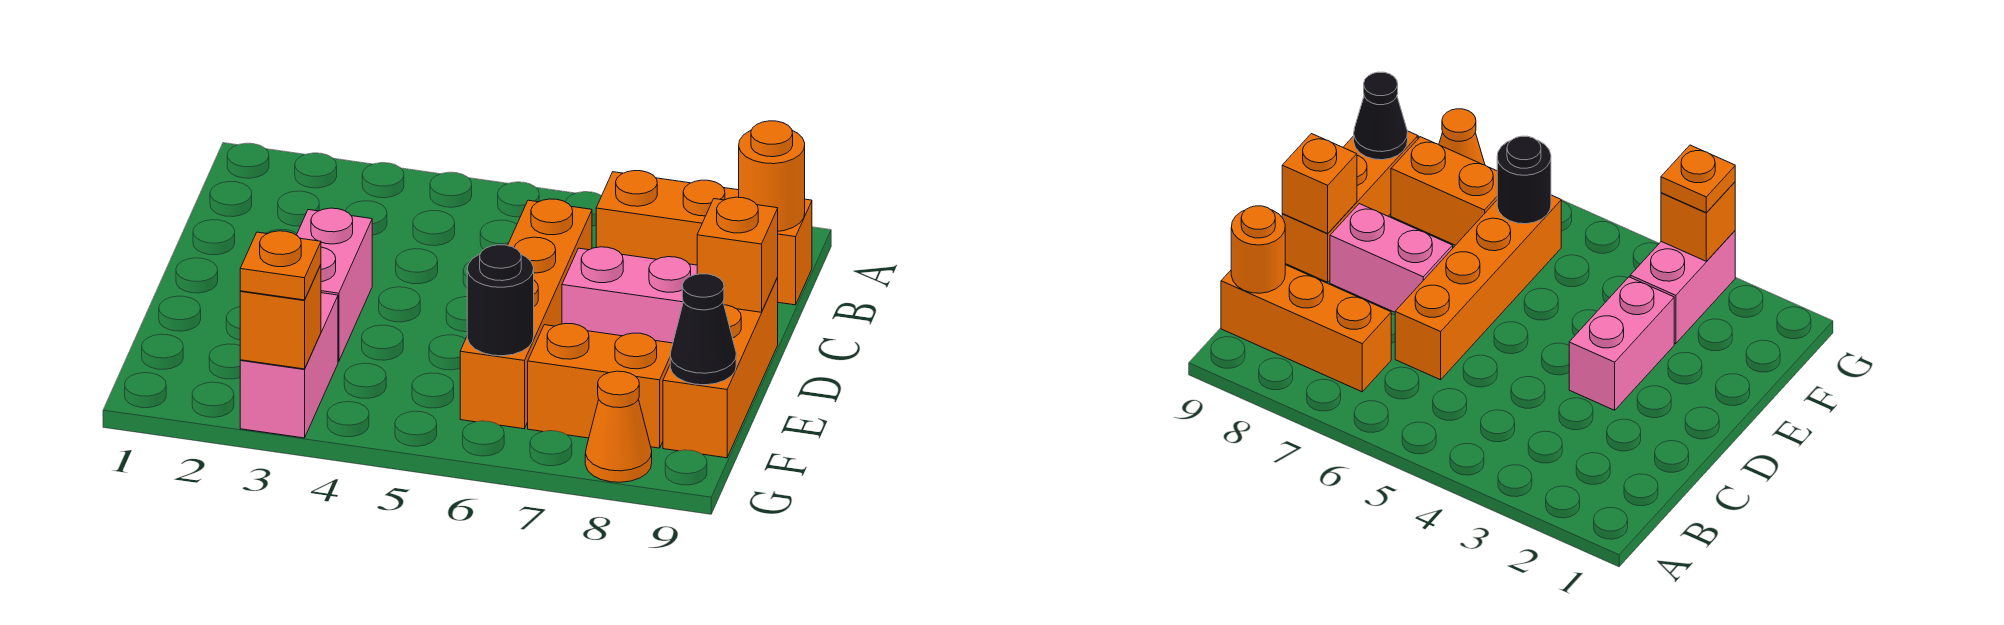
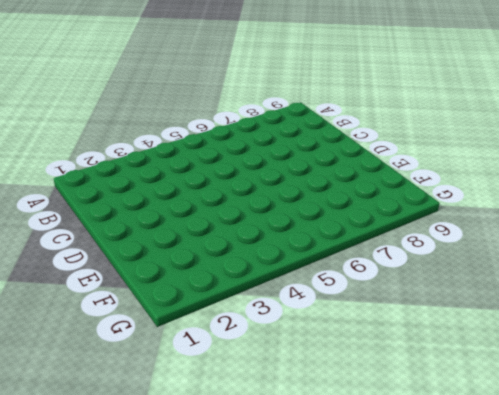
none -> orange brick B7:B9 level 1
none -> orange brick C6:F6 level 1
none -> pink brick D3:E3 level 1

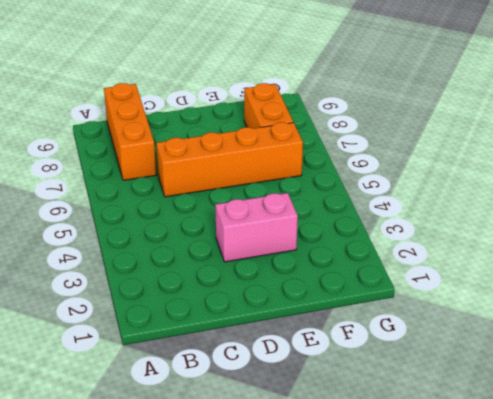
none -> pink brick D7:D8 level 1
none -> orange brick D9:F9 level 1
none -> pink brick F3:G3 level 1

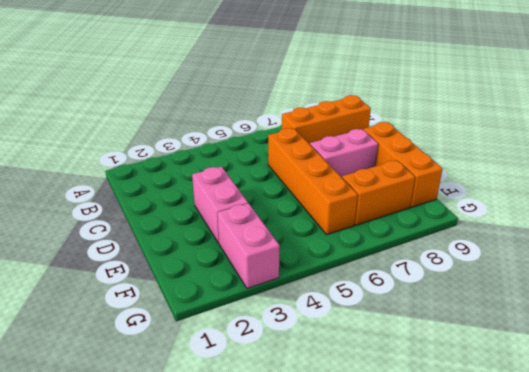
none -> orange cone G8 level 1
none -> orange round brick B9 level 2
none -> orange brick D9 level 2

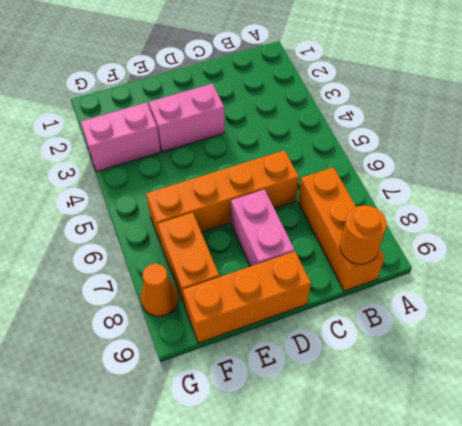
none -> orange brick D9 level 2
none -> black round brick F6 level 2
none -> black cone F9 level 2

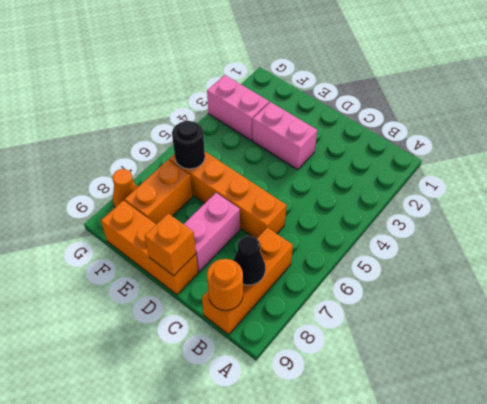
black cone B8 level 2 -> black cone F9 level 2
none -> orange brick G3 level 2
none -> orange plate G3 level 3

